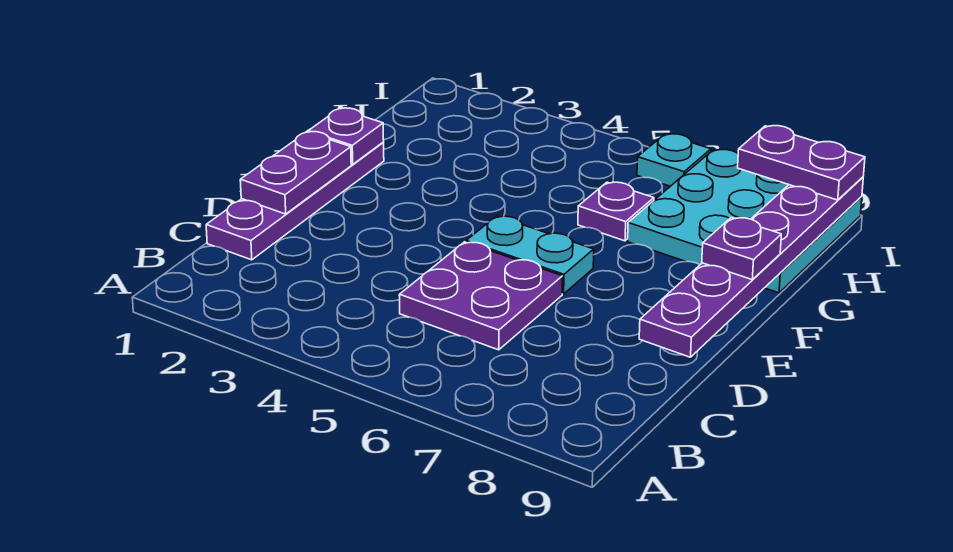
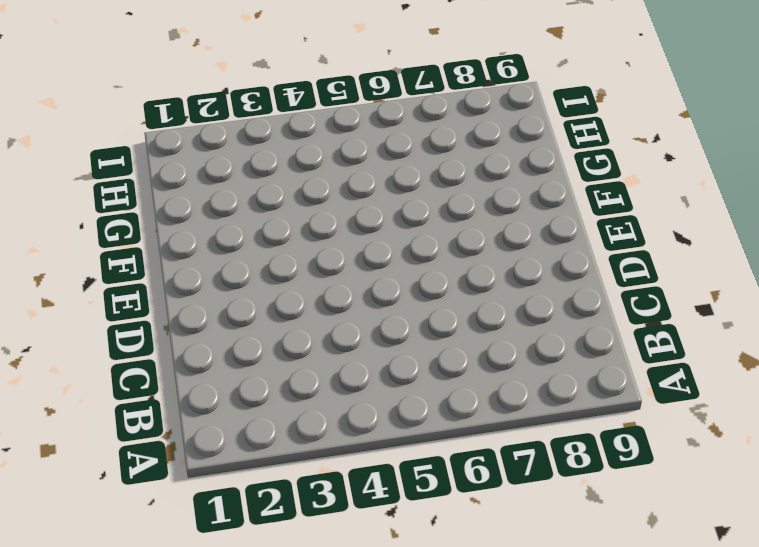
none -> purple plate C1:F1 level 1
none -> purple plate C5:D6 level 1

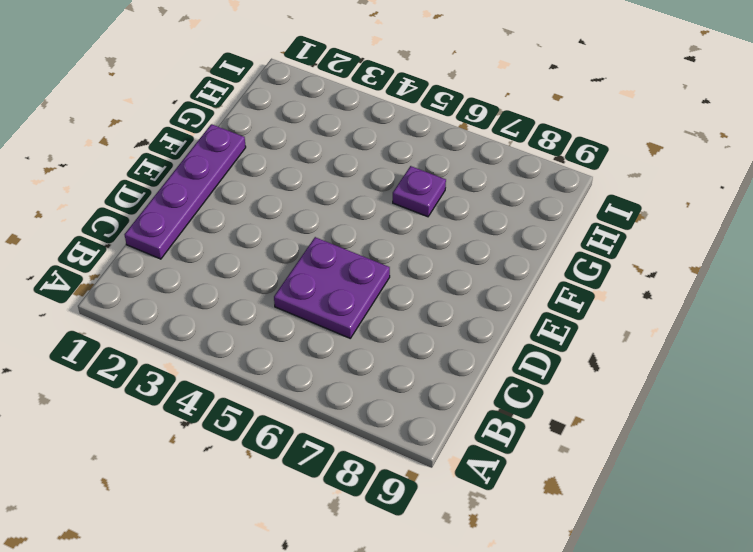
none -> cyan plate E5:E6 level 1
none -> cyan plate G7:I9 level 1

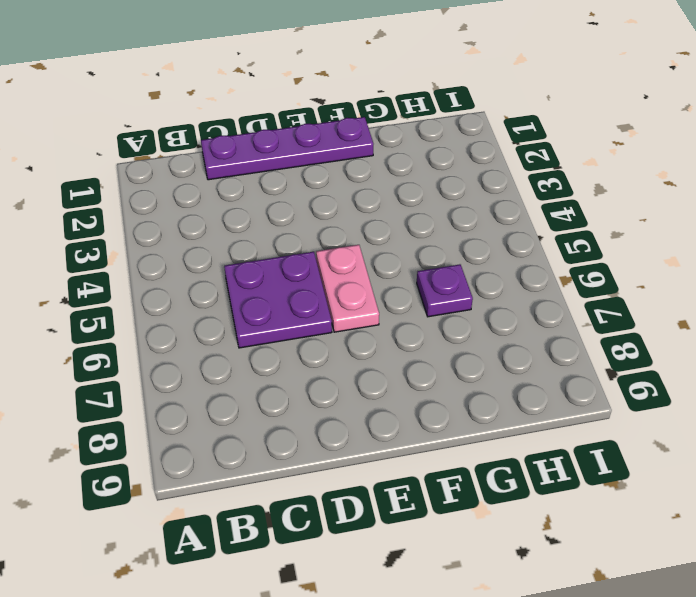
pink plate E5:E6 level 1 -> cyan plate E5:E6 level 1
none -> cyan plate G7:I9 level 1
none -> cyan plate I6 level 1

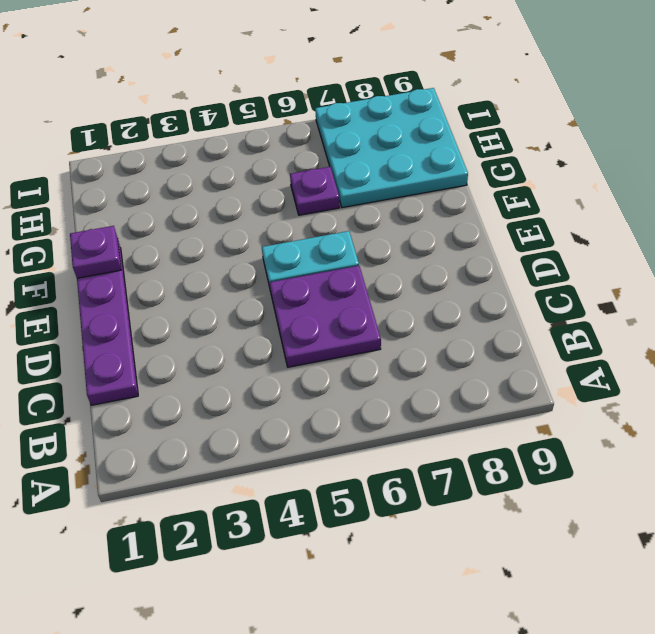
none -> cyan plate I6 level 1
none -> purple plate D1:E1 level 2

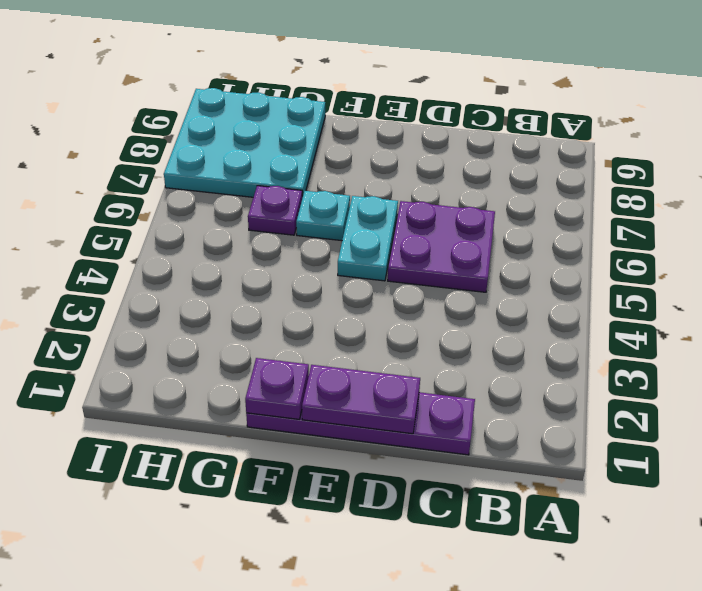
cyan plate F6 level 1 -> cyan plate I6 level 1
none -> purple plate D9:I9 level 2
none -> purple plate F9 level 3

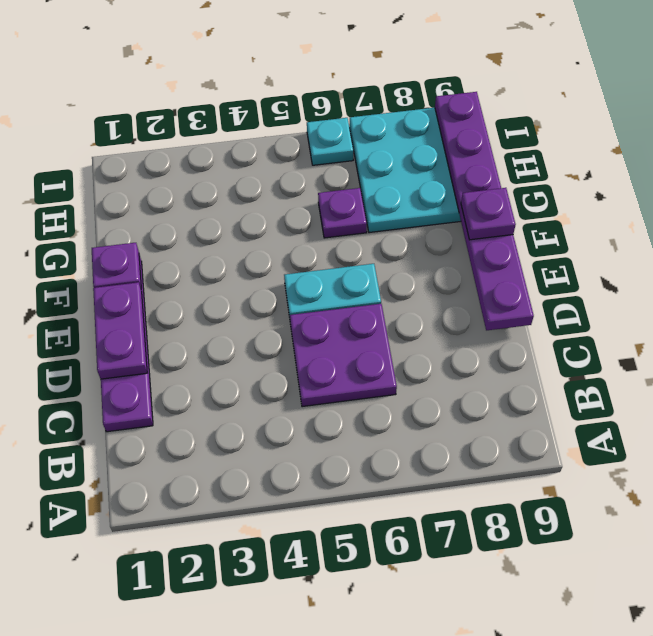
none -> purple plate I8:I9 level 3

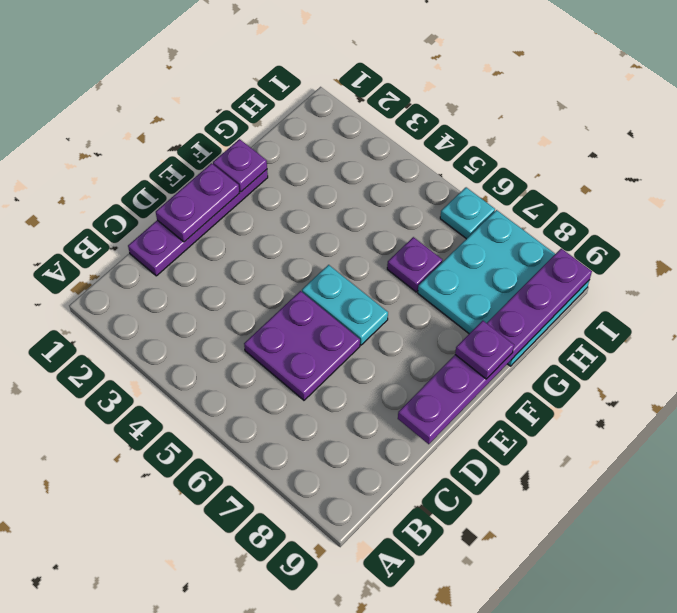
none -> purple plate I8:I9 level 3

